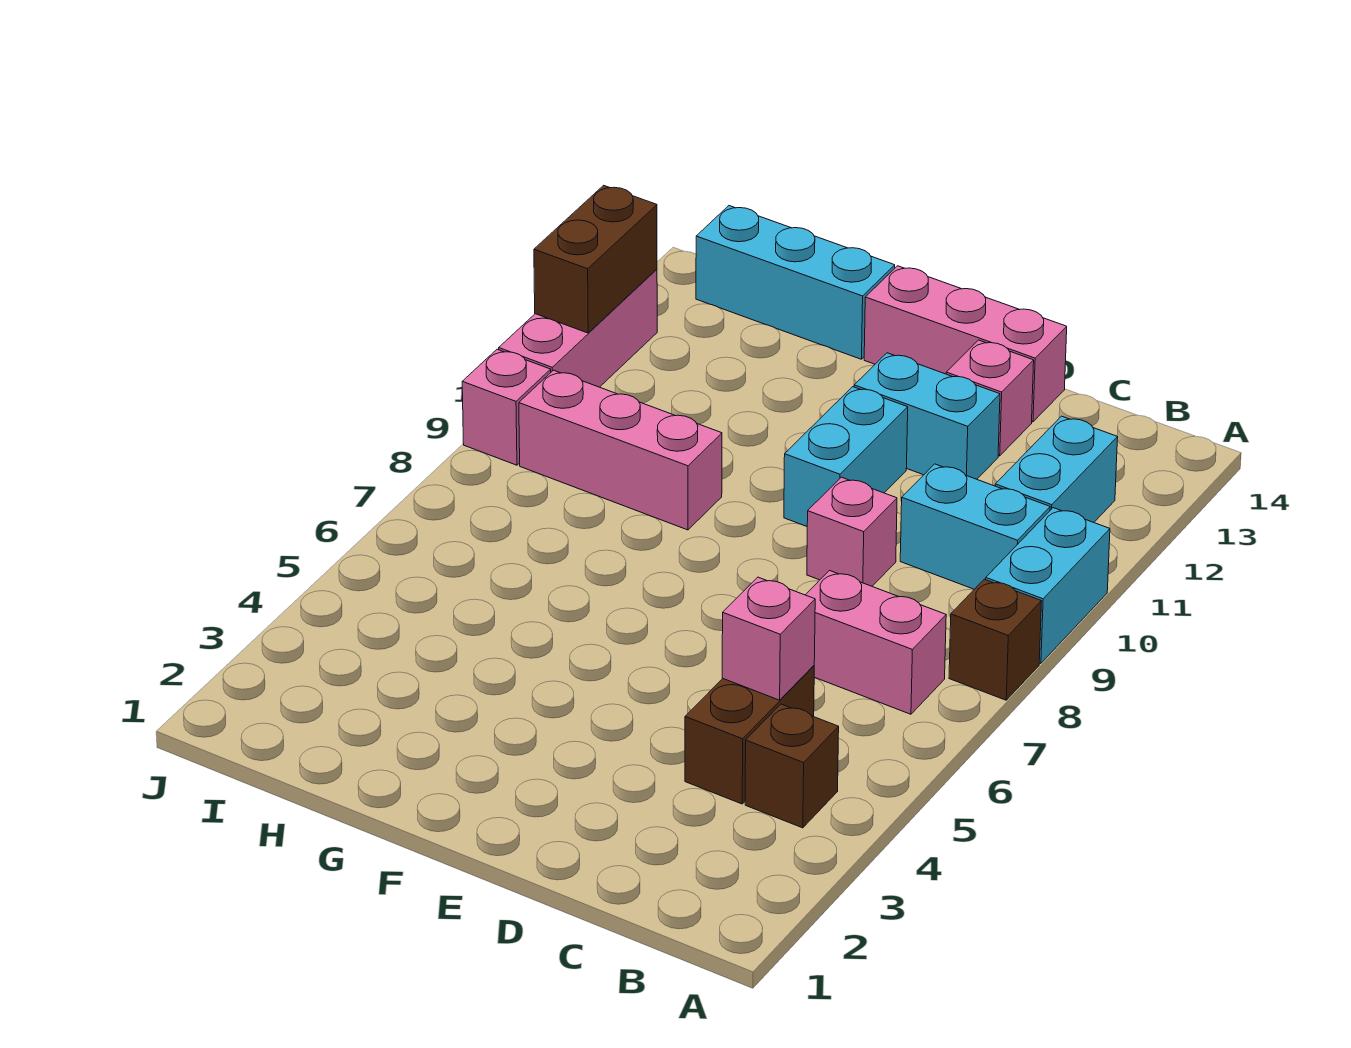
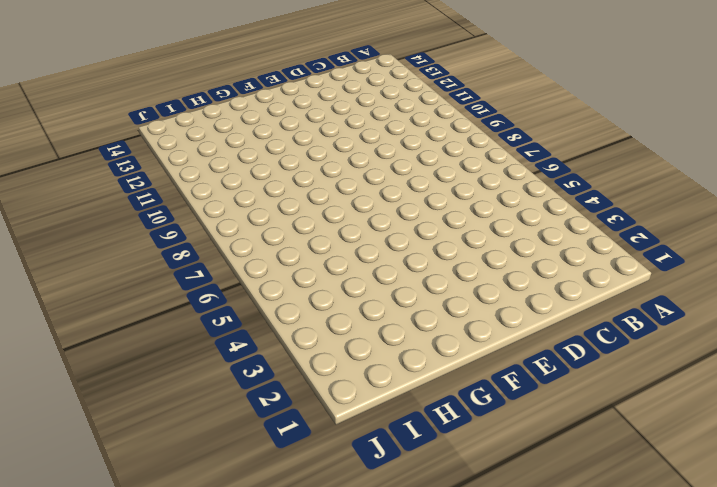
none -> brown brick A8 level 1
none -> cyan brick A9:A10 level 1
none -> brown brick B4 level 1

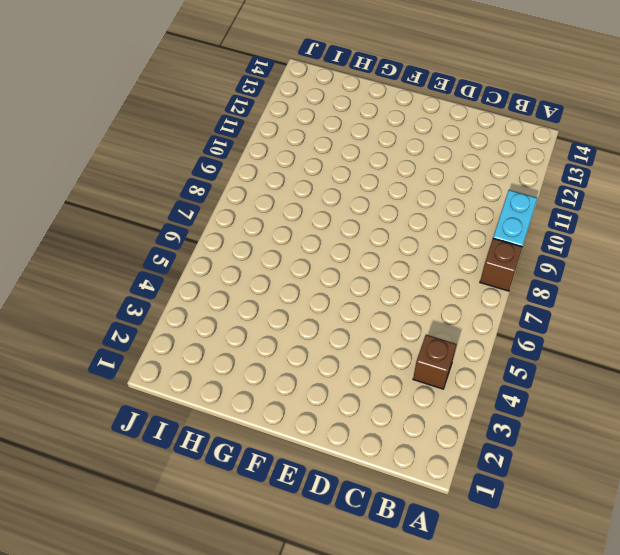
none -> pink brick B7:C7 level 1
none -> cyan brick B10:C10 level 1
none -> cyan brick B11:B12 level 1

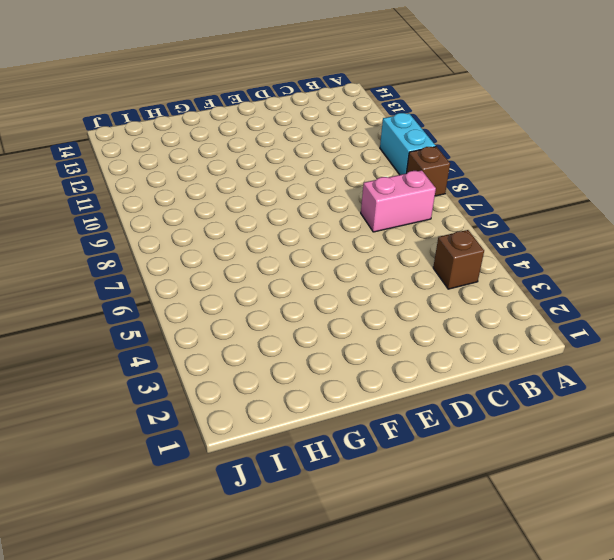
none -> cyan brick B10:C10 level 1
none -> cyan brick B11:B12 level 1
none -> brown brick C4:C5 level 1

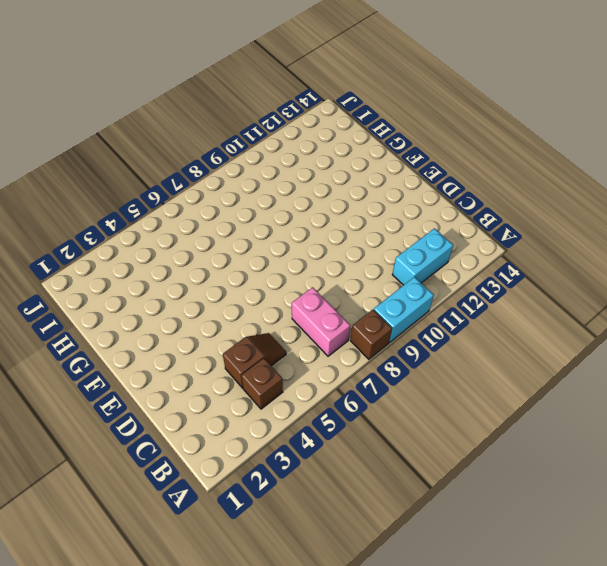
brown slope C4:C5 level 1 top 4 -> brown brick C4:C5 level 1
none -> cyan brick B10:C10 level 1
none -> pink brick D9 level 1
none -> cyan brick D12:E12 level 1

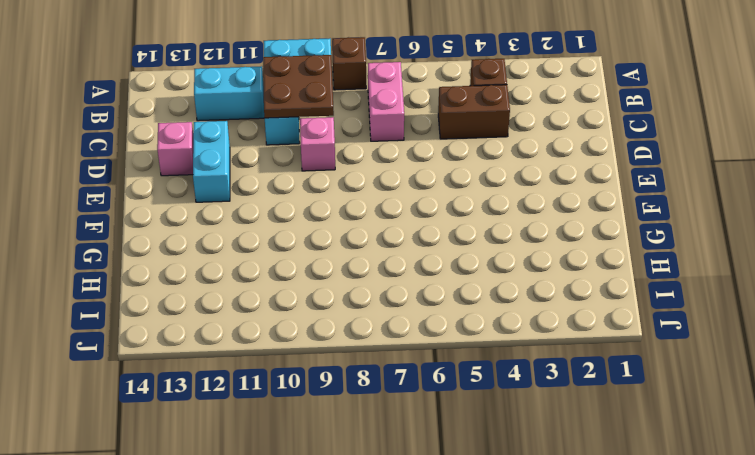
brown plate B9:C10 level 2 -> none
none -> pink brick D14:F14 level 1
none -> cyan brick E10:E11 level 1
none -> pink brick G9:I9 level 1

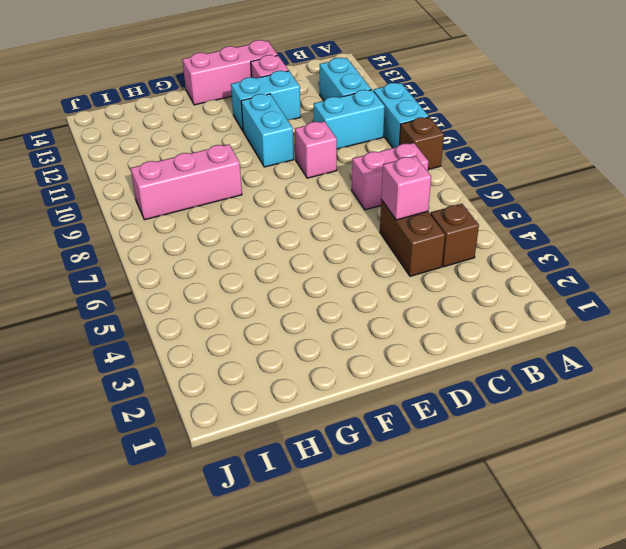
none -> cyan brick G14:I14 level 1
none -> pink brick J9 level 1
none -> pink brick J10:J12 level 1

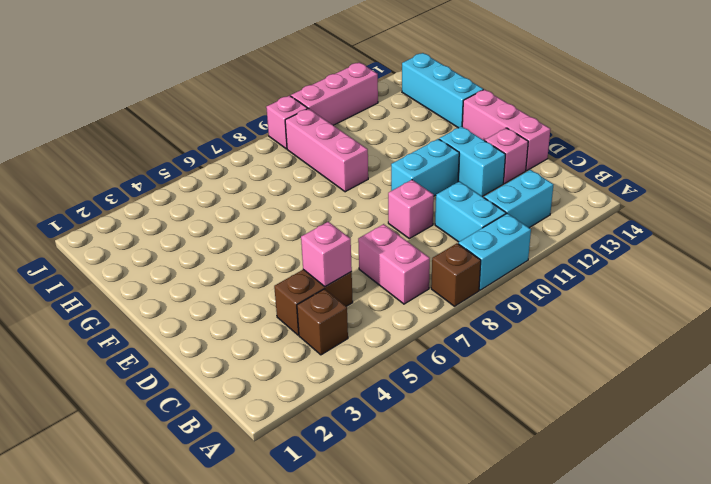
none -> brown brick J11:J12 level 2

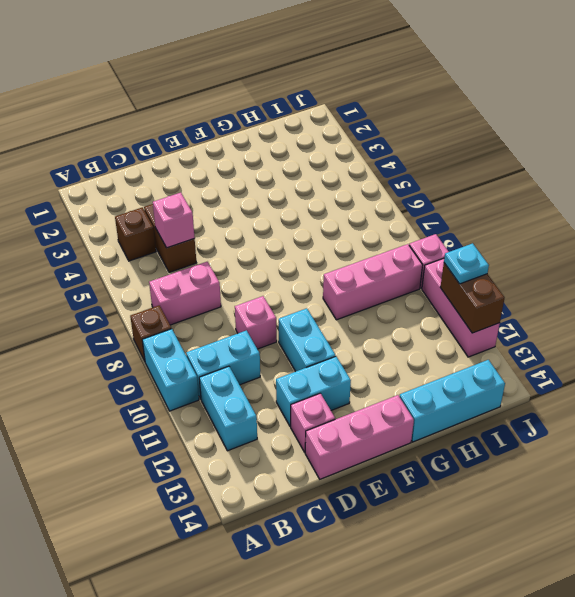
cyan plate J11 level 3 -> none

